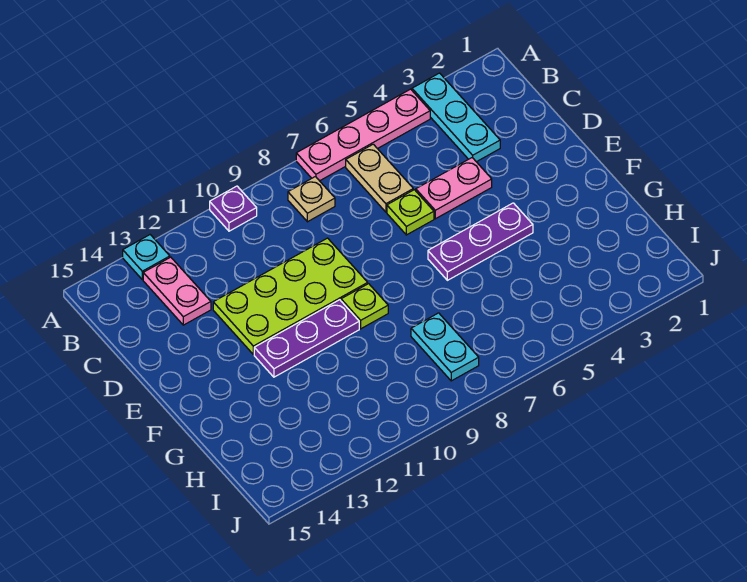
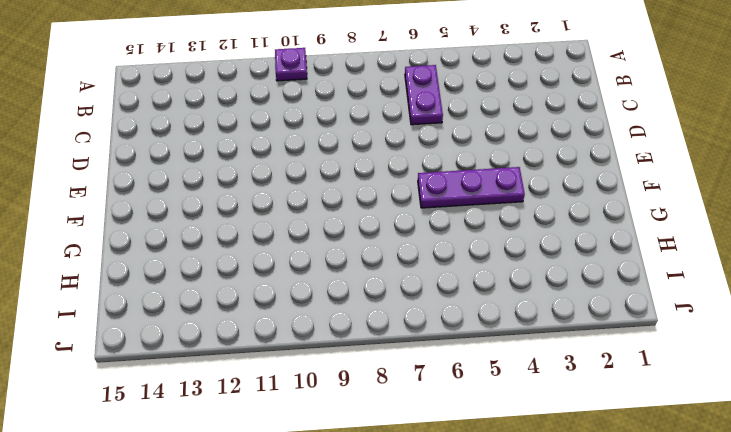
purple plate B6:C6 level 1 -> tan plate B6:C6 level 1
none -> cyan plate A3:C3 level 1
none -> pink plate A4:A7 level 1
none -> cyan plate A13 level 1

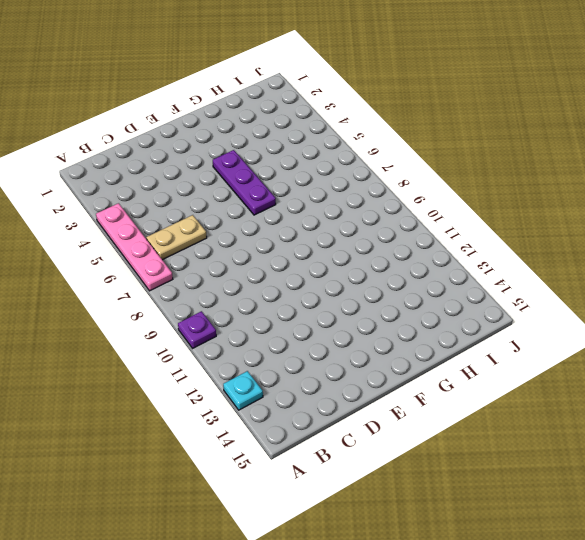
none -> cyan plate A3:C3 level 1
none -> tan plate B8 level 1
none -> pink plate B13:C13 level 1

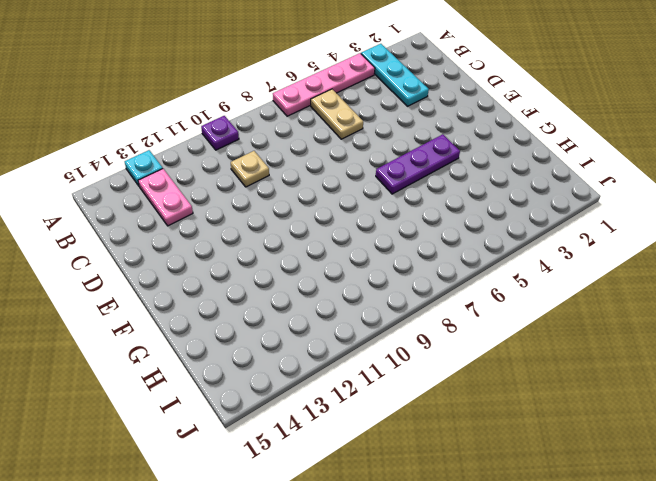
tan plate C10 level 1 -> tan plate B8 level 1
none -> pink plate D4:D5 level 1
none -> lime plate D6 level 1
none -> lime plate D9:E12 level 1

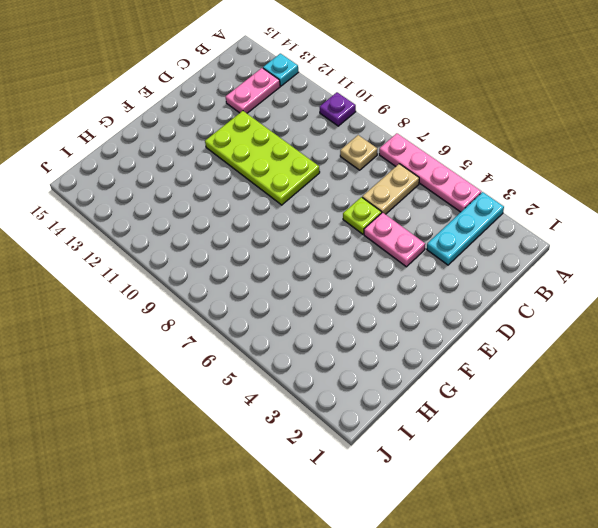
none -> purple plate F4:F6 level 1
none -> lime plate F9 level 1
none -> purple plate F10:F12 level 1

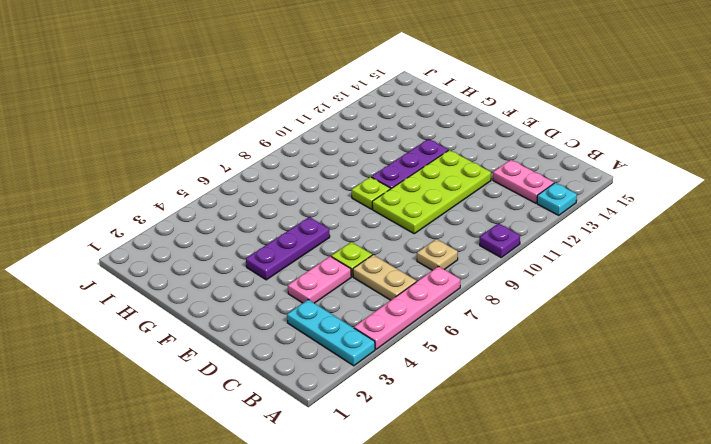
none -> cyan plate H8:I8 level 1

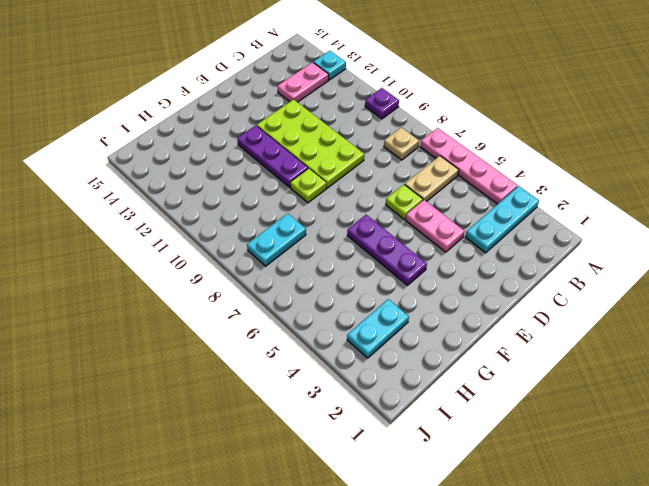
cyan plate H3:I3 level 1 -> none

